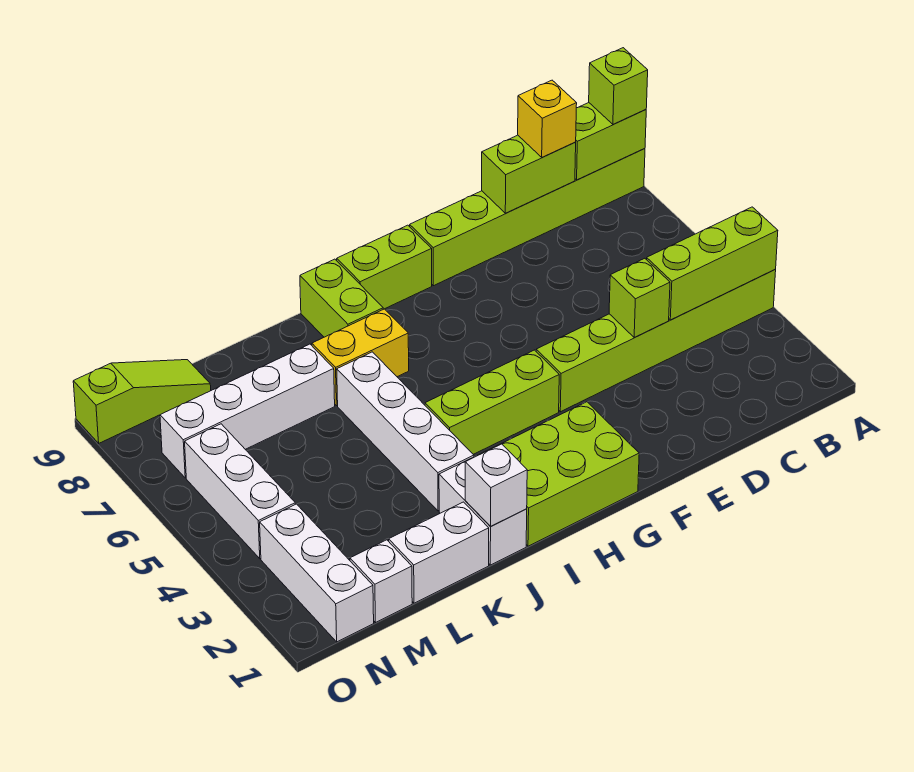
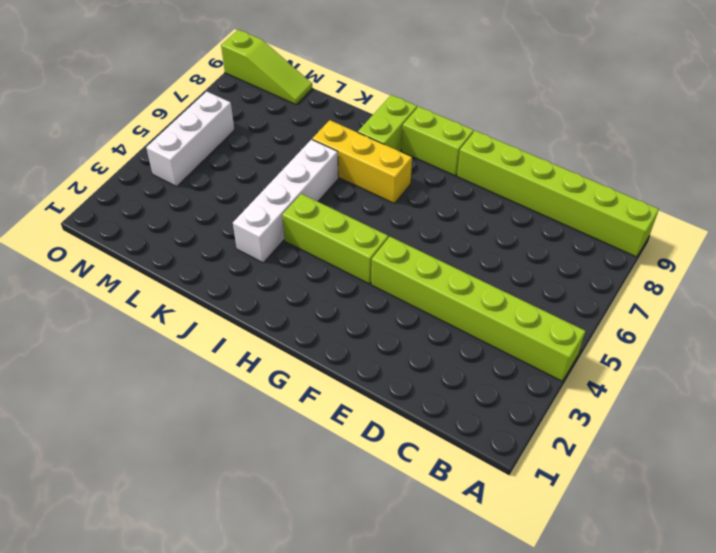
yellow brick H7:J7 level 1 -> yellow brick I7:J7 level 1
none -> lime brick G1:I2 level 1
none -> white brick J1:J2 level 1
none -> white brick K1:L1 level 1

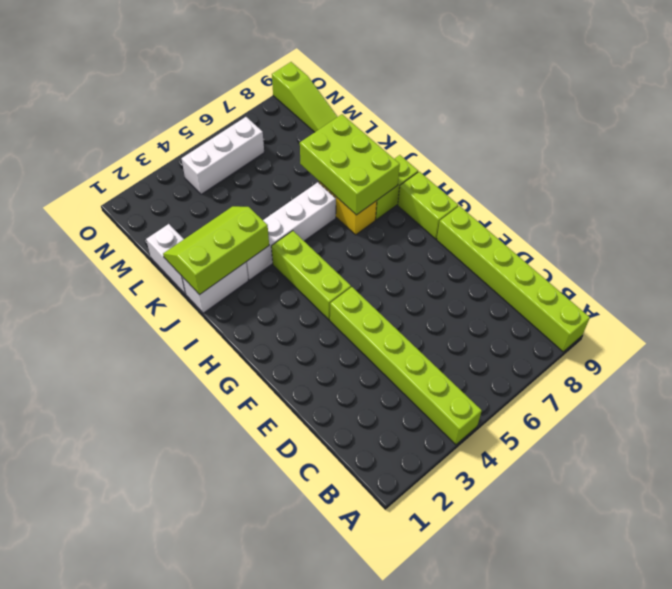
lime brick I7:K8 level 2 -> lime brick G1:I2 level 1
lime slope J1:K3 level 2 top J -> white brick J1 level 2
none -> white brick K7:N7 level 1
none -> white brick M1 level 1
none -> white brick N1:N3 level 1

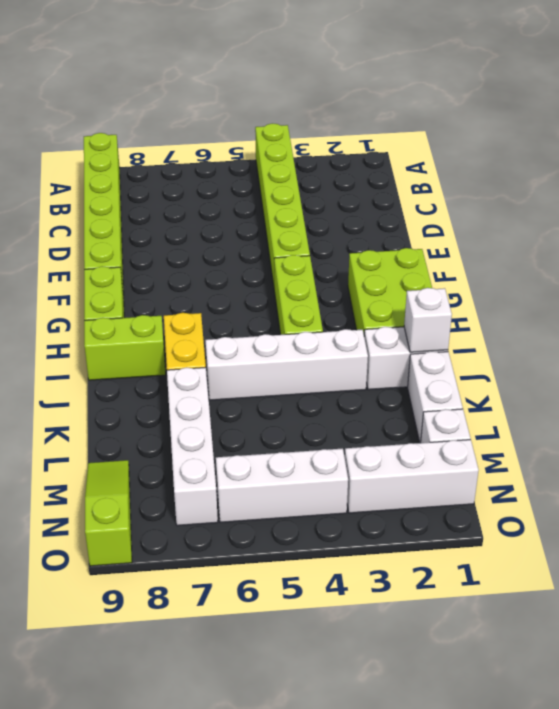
none -> lime brick A4:C4 level 2
none -> lime brick A9:B9 level 2
none -> lime brick C9:D9 level 2

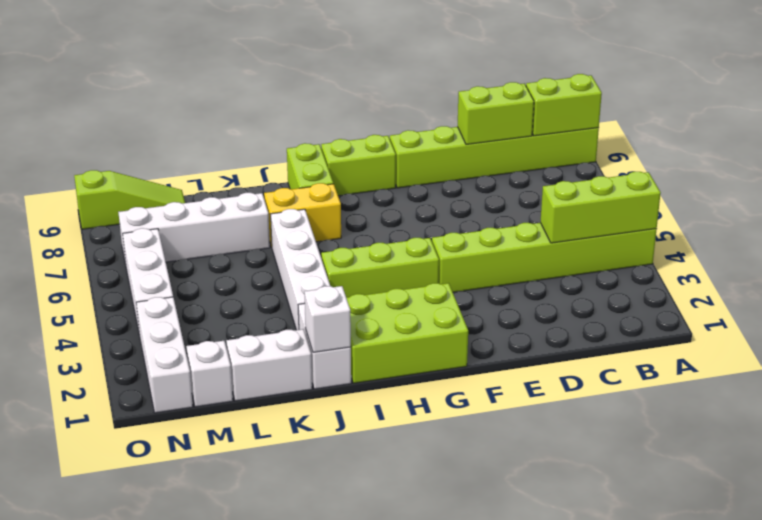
none -> lime brick D4 level 2
none -> lime brick A9 level 3
none -> yellow brick C9 level 3

